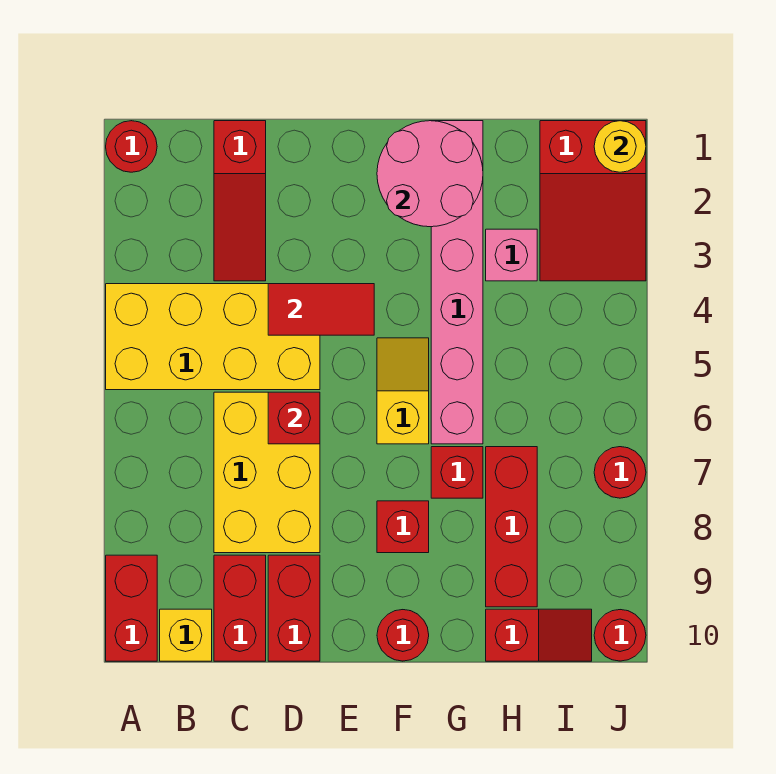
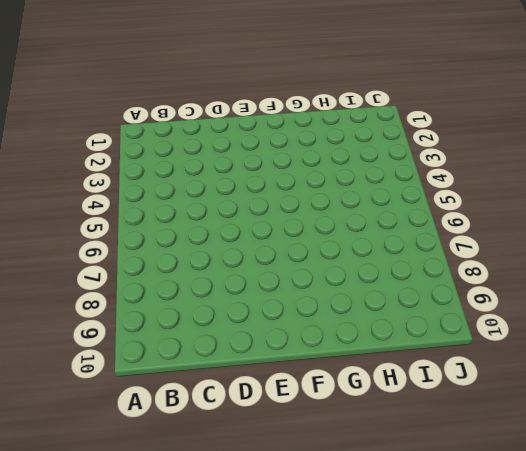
none -> red round brick A1 level 1
none -> yellow brick A4:D5 level 1
none -> red brick A9:A10 level 1

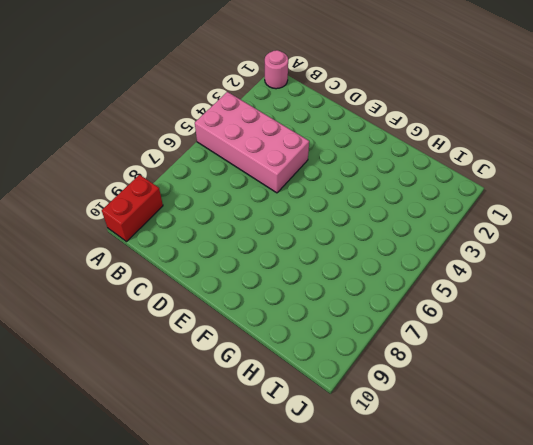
pink round brick A1 level 1 -> red round brick A1 level 1
pink brick A4:D5 level 1 -> yellow brick A4:D5 level 1
none -> yellow brick B10 level 1
none -> red slope C1:C3 level 1 top 1
none -> yellow brick C6:D8 level 1

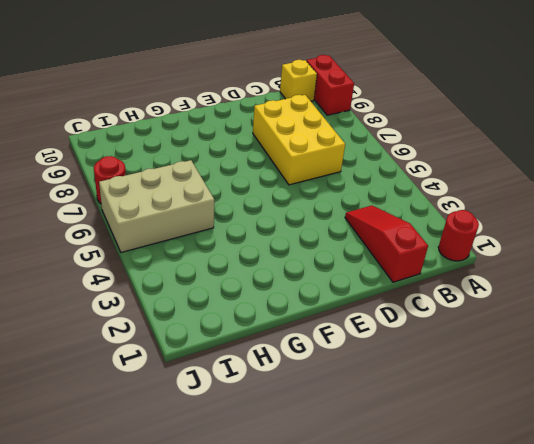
tan brick H5:J6 level 1 -> none
none -> yellow brick A4:D5 level 1
none -> red brick C9:C10 level 1
none -> red brick D9:D10 level 1

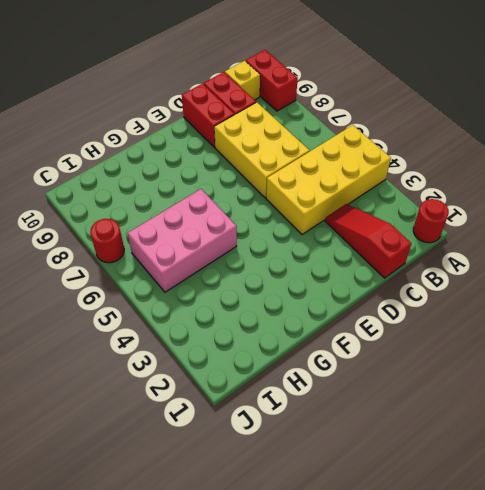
pink brick G5:I6 level 1 -> pink brick G1:G6 level 1
none -> yellow slope F5:F6 level 1 top 6
none -> red brick F8 level 1
none -> red round brick F10 level 1

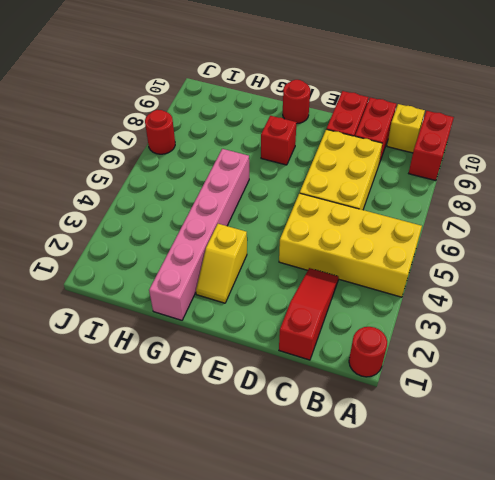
yellow slope F2:F3 level 1 top 3 -> yellow slope F5:F6 level 1 top 6
none -> red brick G7 level 1
none -> pink brick H3 level 1
none -> red brick H7:H9 level 1

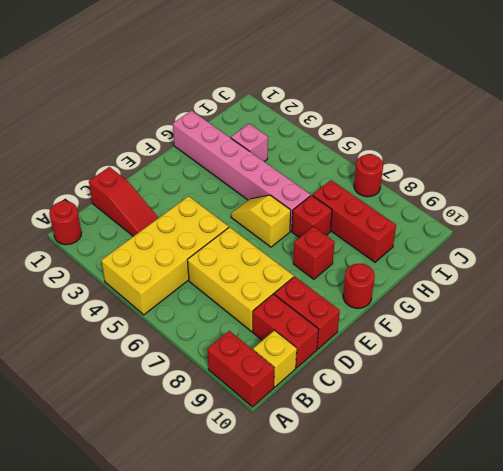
none -> red slope H10:I10 level 1 top H
none -> red slope I1:J3 level 1 top 1
none -> red round brick J10 level 1

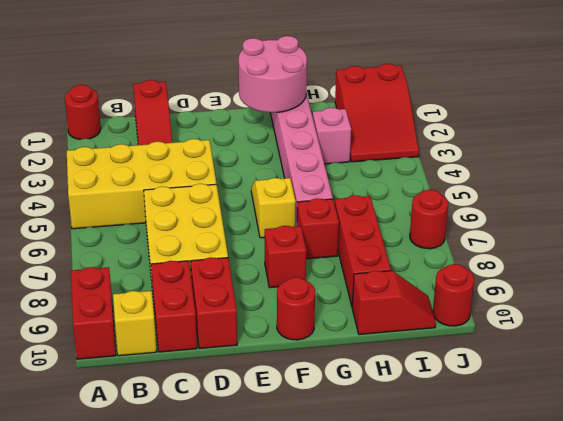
none -> red tile D4:E4 level 2
none -> red brick D6 level 2
none -> yellow round brick J1 level 2

